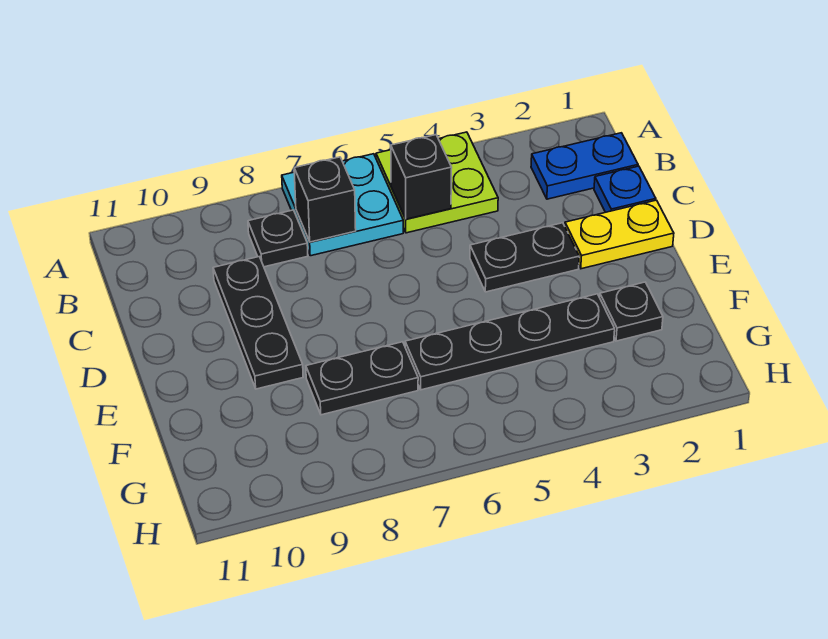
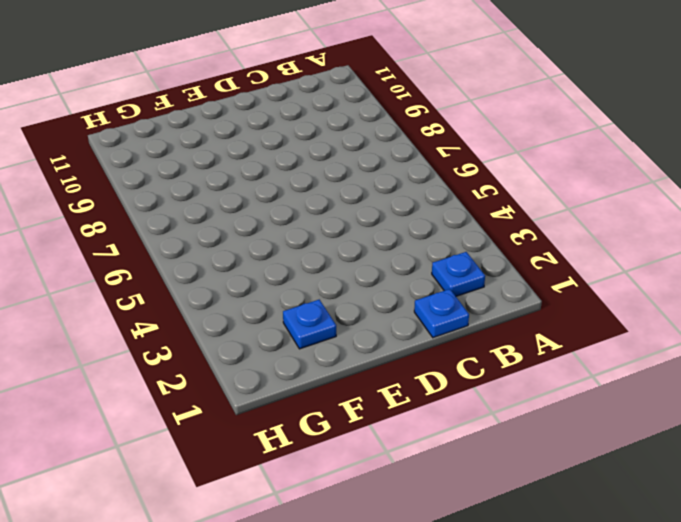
blue plate B2 level 1 -> blue plate B1:B2 level 1
blue plate F2 level 1 -> black plate F2 level 1
none -> lime plate A4:B5 level 1
none -> cyan plate A6:B7 level 1
none -> black plate B8 level 1

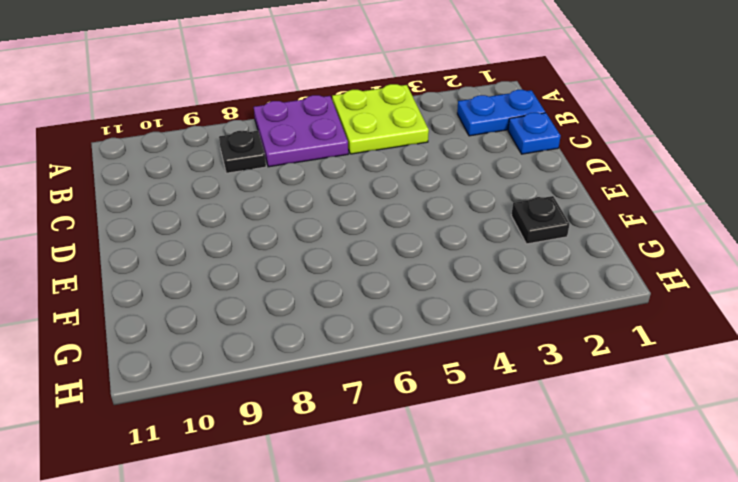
purple plate A6:B7 level 1 -> cyan plate A6:B7 level 1
none -> black plate C9:E9 level 1
none -> yellow plate D1:D2 level 1
none -> black plate D3:D4 level 1

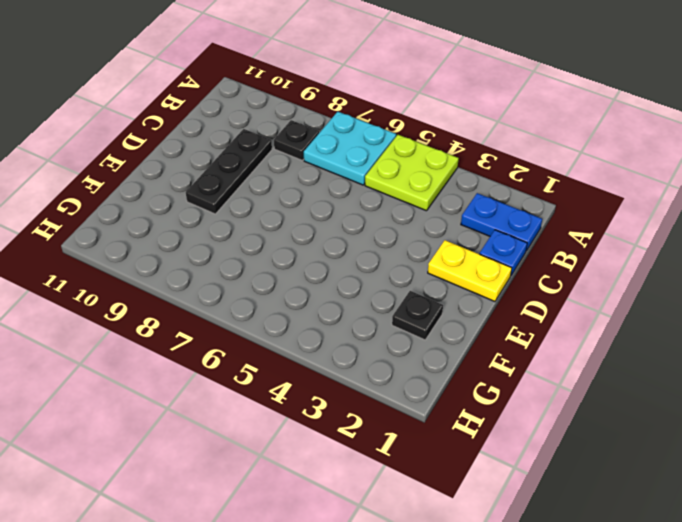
none -> black plate D3:D4 level 1
none -> black plate F3:F6 level 1
none -> black plate F7:F8 level 1

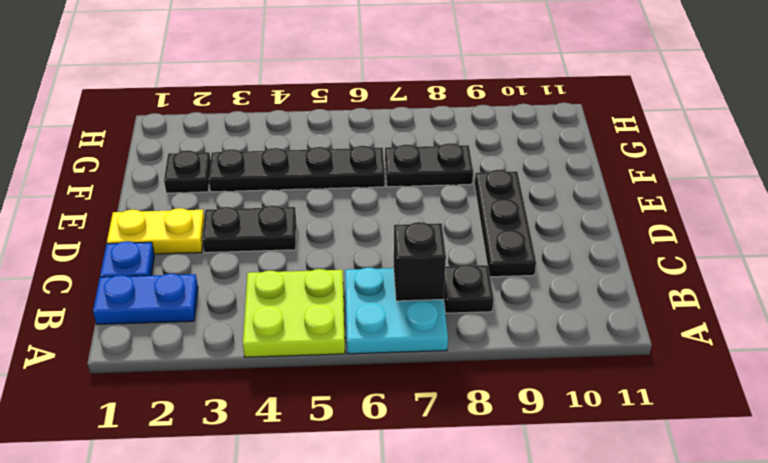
none -> black brick B5 level 2

